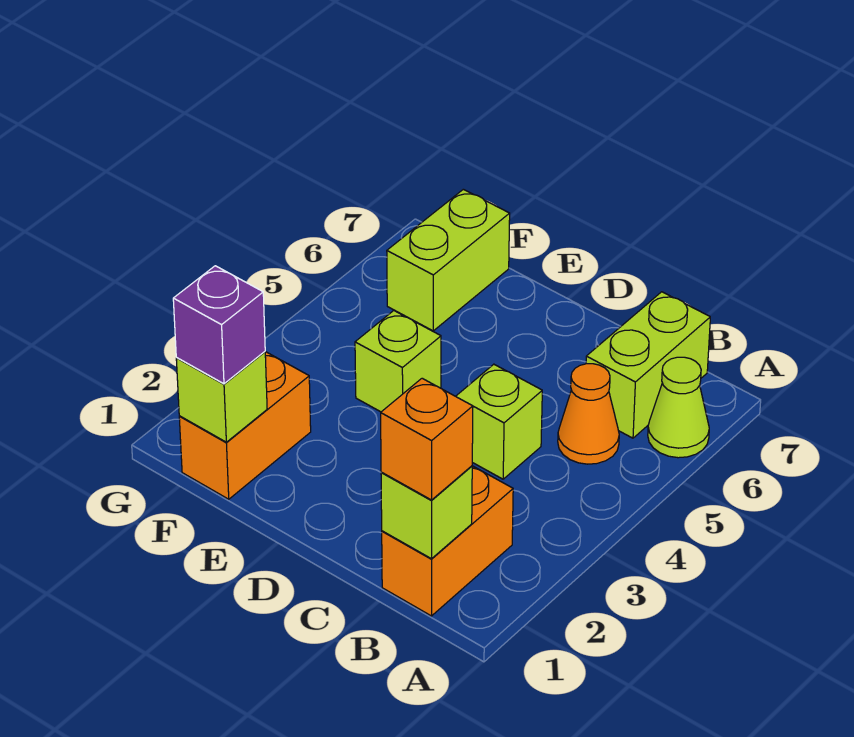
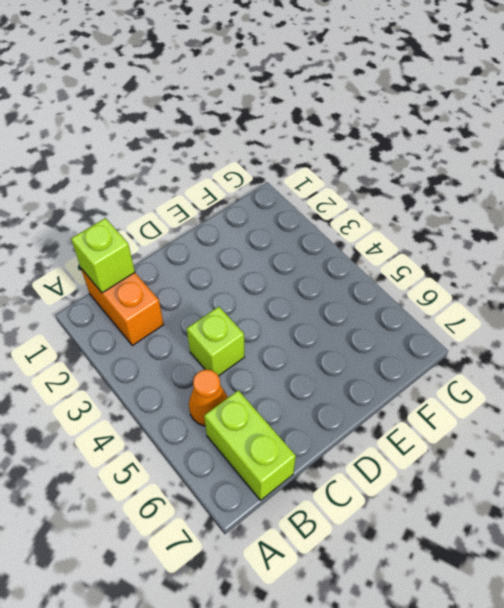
none -> lime cone A6 level 1
none -> lime brick E4 level 1
none -> orange brick F1:F2 level 1

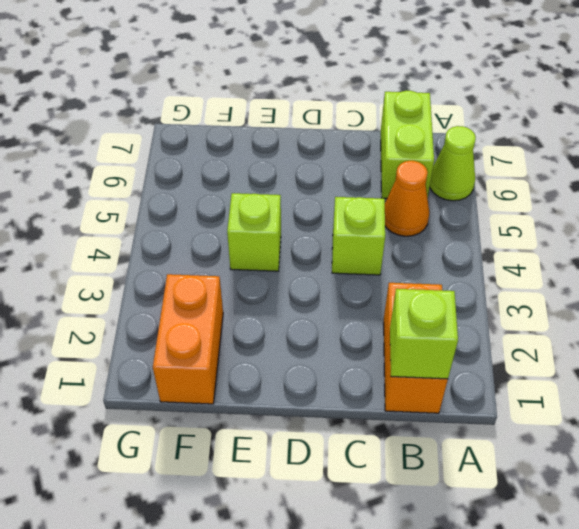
none -> lime brick F6:F7 level 1
none -> lime brick F1 level 2
none -> orange brick B1 level 3

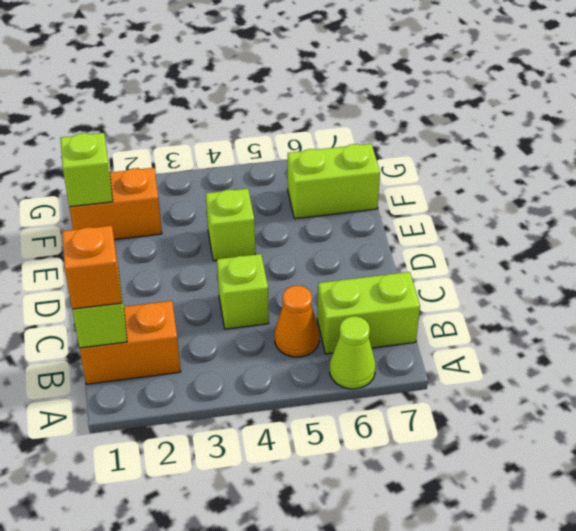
none -> purple brick F1 level 3

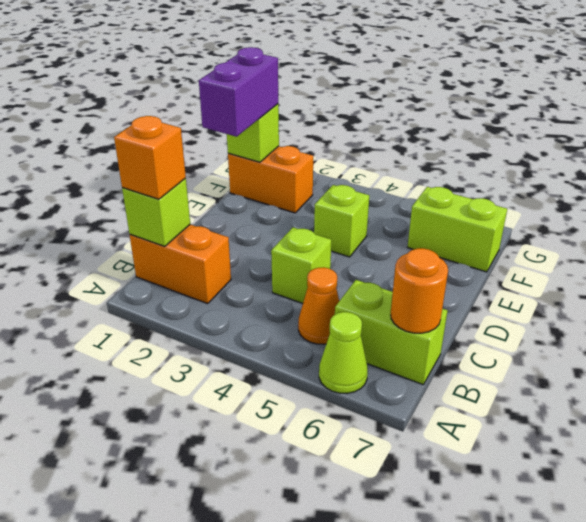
orange round brick B7 level 2 -> none
purple brick E1:F1 level 3 -> purple brick F1 level 3

